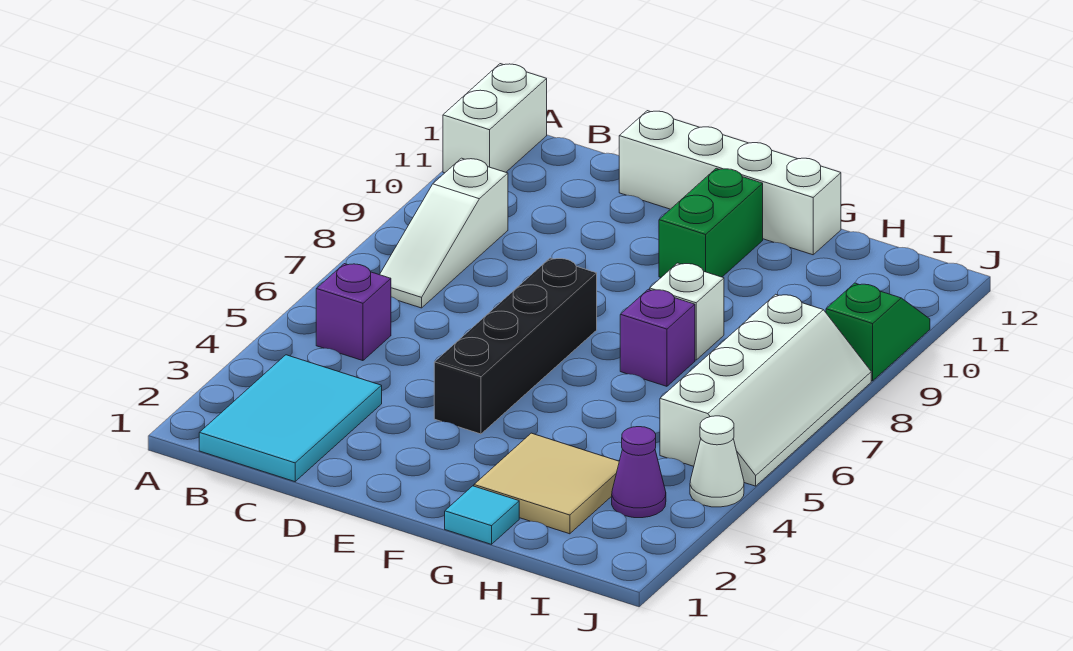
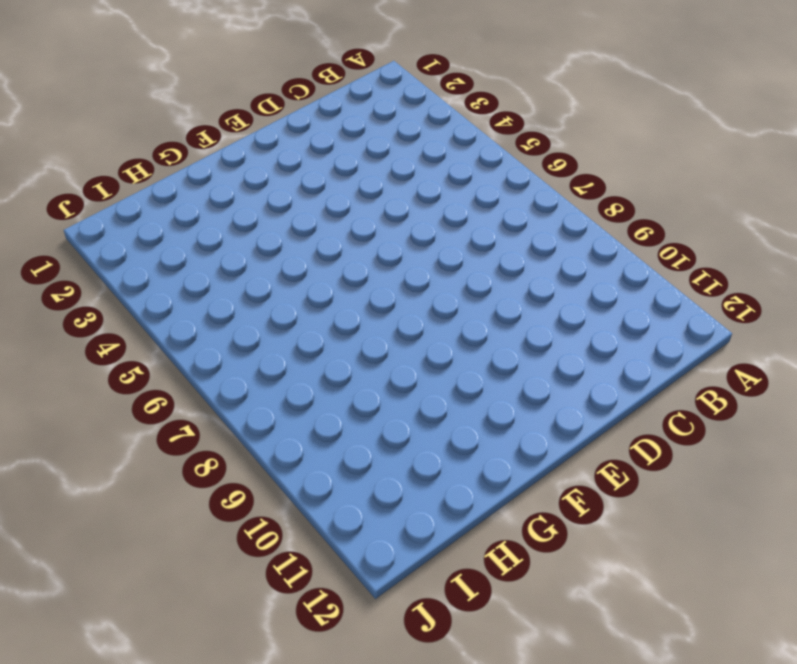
none -> white brick A11:A12 level 1
none -> cyan tile B1:C3 level 1
none -> purple brick B5 level 1

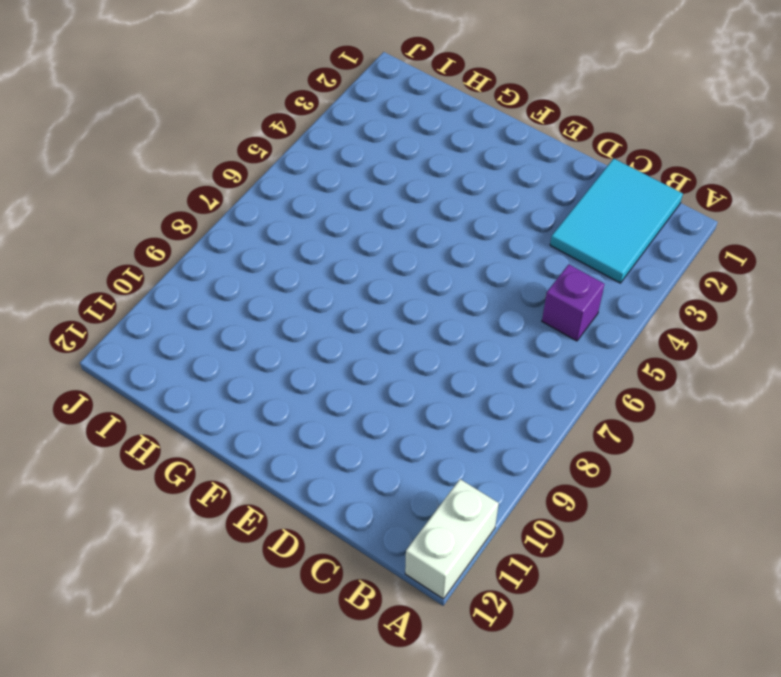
none -> white slope B7:B9 level 1 top 9
none -> white brick D12:G12 level 1
none -> black brick E4:E7 level 1

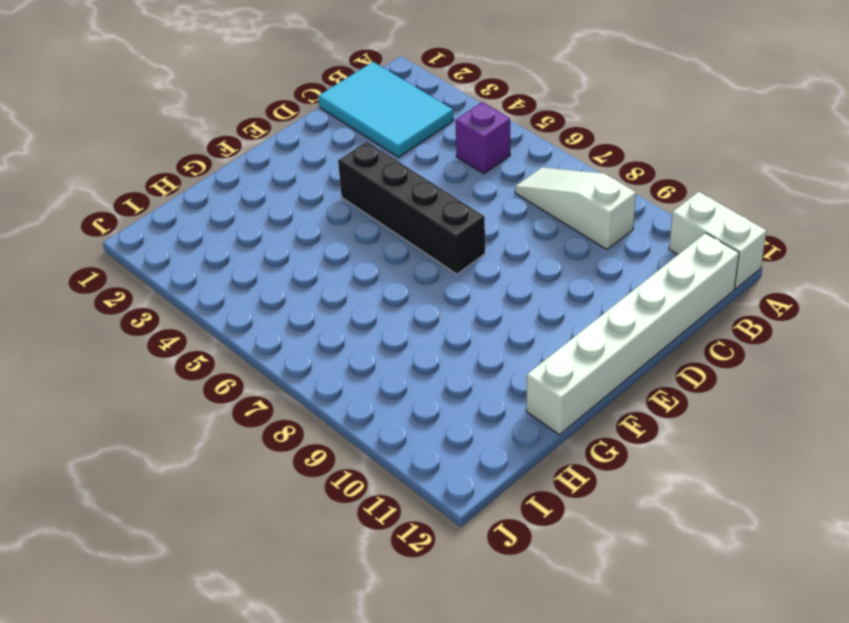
white brick B12:G12 level 1 -> white brick D12:G12 level 1
none -> green brick F10:F11 level 1
none -> cyan tile G1 level 1
none -> tan tile G2:H3 level 1

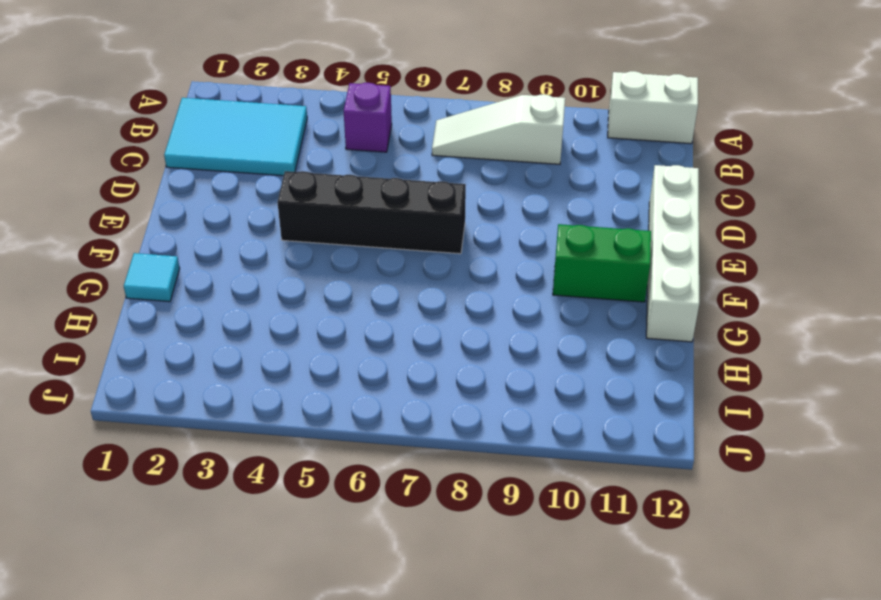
none -> tan tile G2:H3 level 1
none -> purple brick G7 level 1
none -> white brick G8 level 1

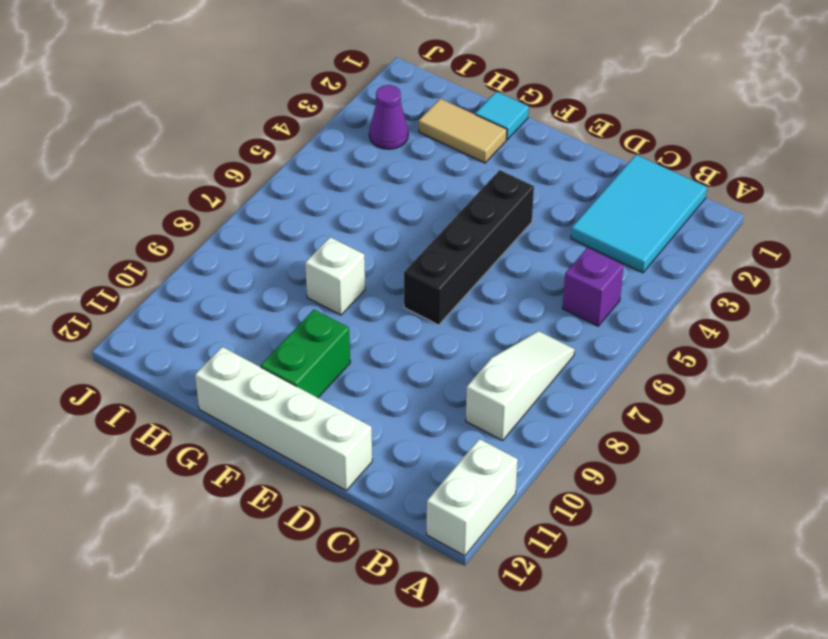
tan tile G2:H2 level 1 -> tan tile G2:H3 level 1
none -> purple brick G7 level 1
none -> white slope I5:J8 level 1 top I
none -> white cone J4 level 1

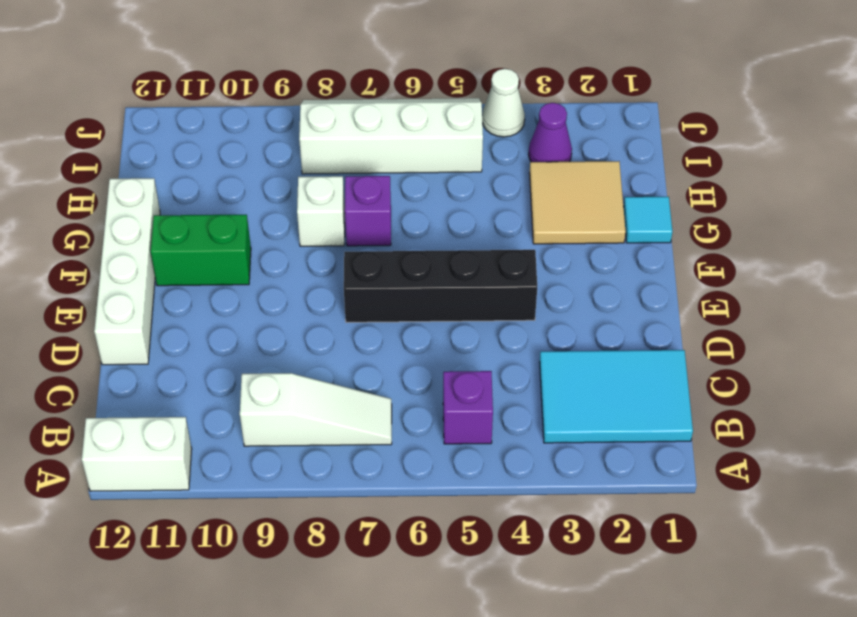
none -> green slope J9:J10 level 1 top 9

